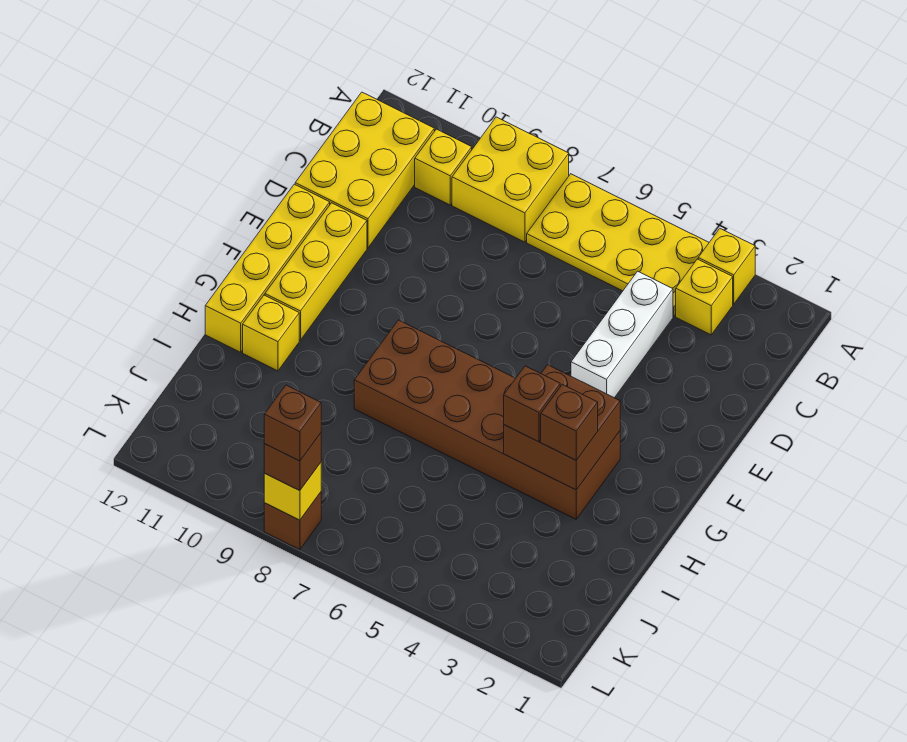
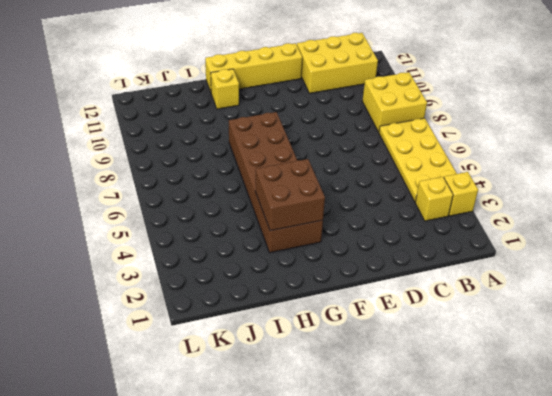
none -> yellow brick B10 level 1
none -> white brick C4:E4 level 1
none -> yellow brick E11:G11 level 1

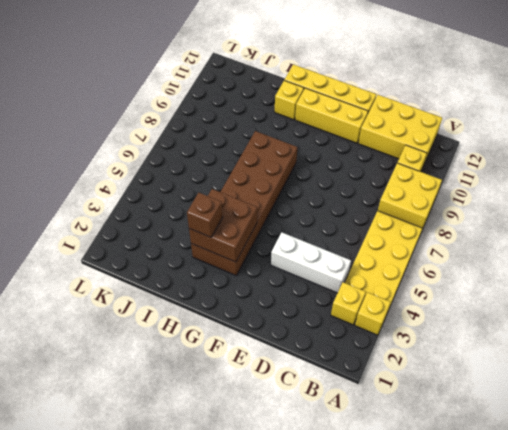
none -> brown brick L8 level 1
none -> yellow brick L8 level 2
none -> brown brick H4 level 3

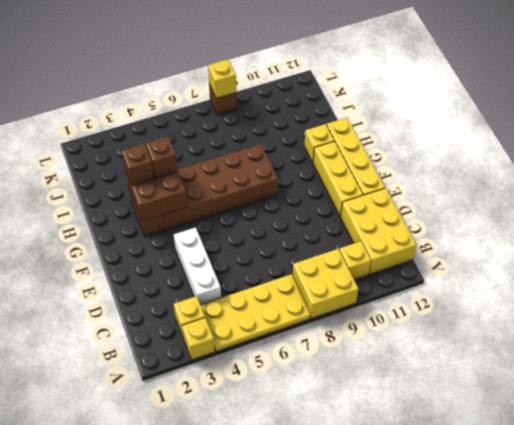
none -> brown brick L8 level 3
none -> brown brick L8 level 4

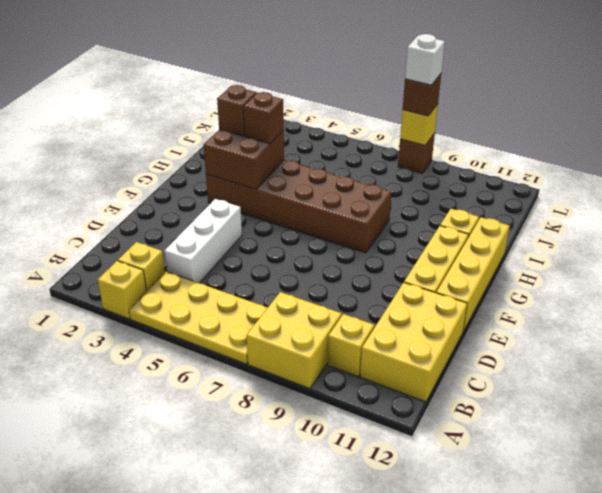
white brick L8 level 4 -> brown brick L8 level 4

